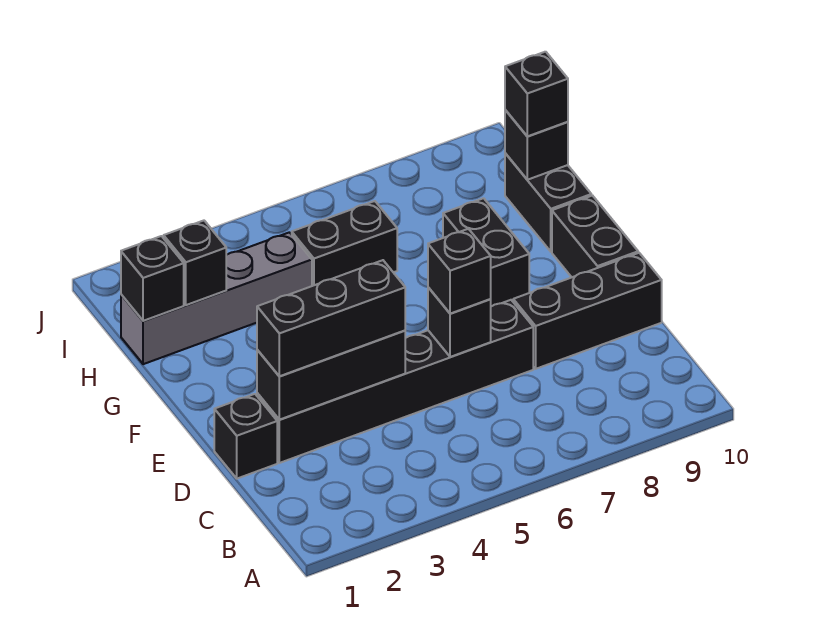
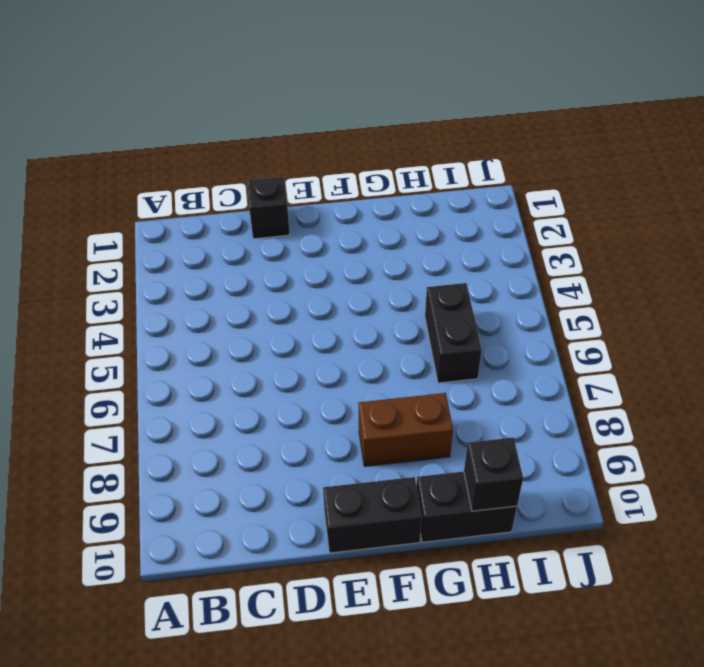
brown brick F8:G8 level 1 -> black brick F8:G8 level 1
none -> black brick D2:D7 level 1
none -> black brick D8:D10 level 1
none -> grey brick H1:H4 level 1

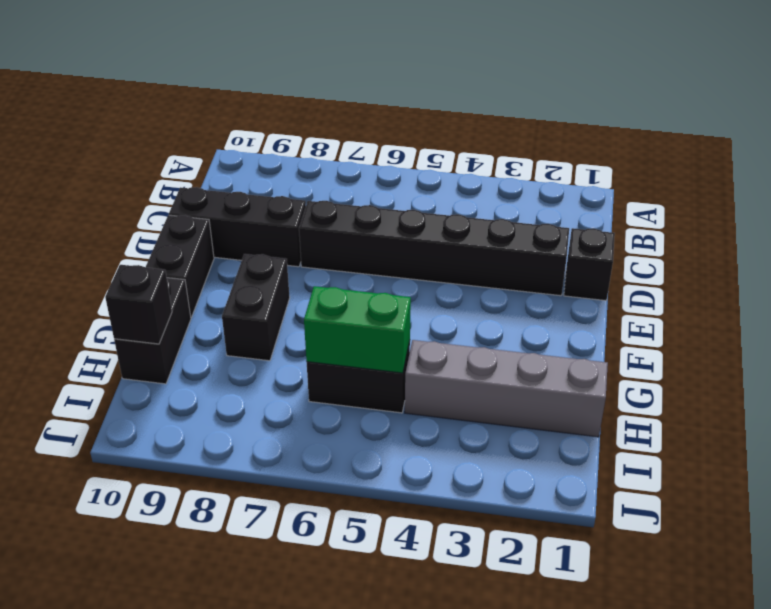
green brick H5:H6 level 2 -> none
none -> black brick D2:D4 level 2
none -> black brick D6 level 2
none -> black brick H1 level 2

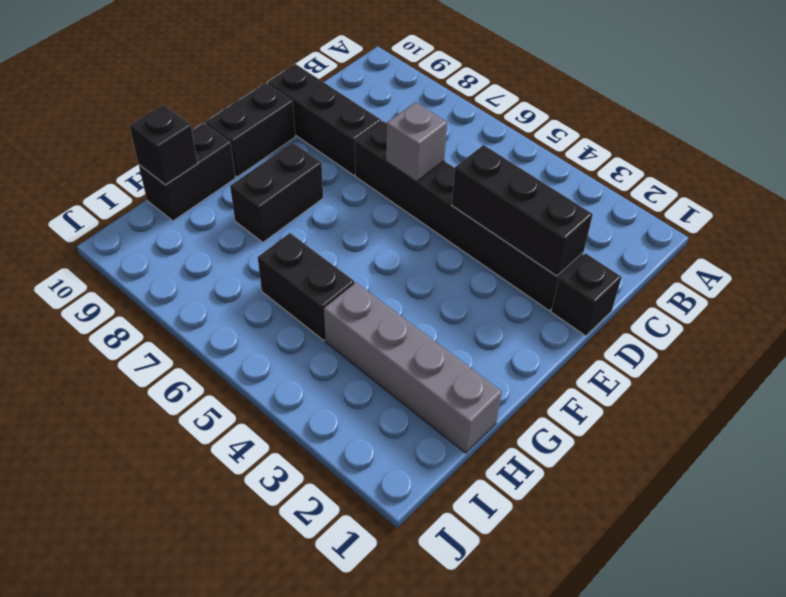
grey brick D6 level 2 -> black brick D6 level 2
none -> black brick H1 level 2
none -> black brick H2 level 2
none -> black brick D2:D4 level 3

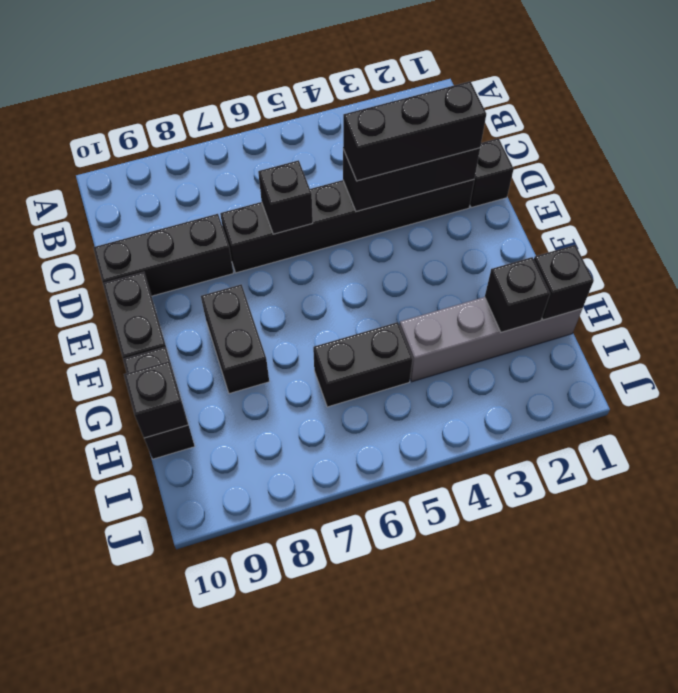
none -> black brick D6 level 3
none -> black brick H10 level 3

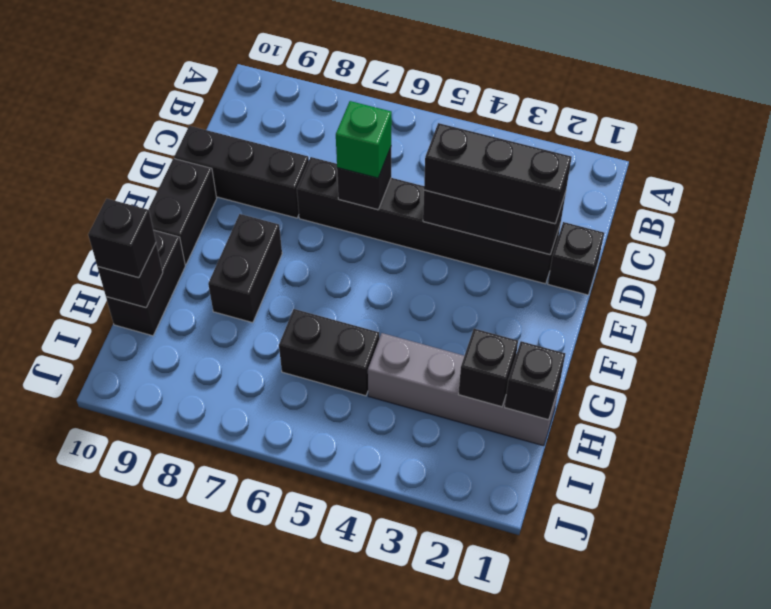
green brick D6 level 3 -> black brick D6 level 3

